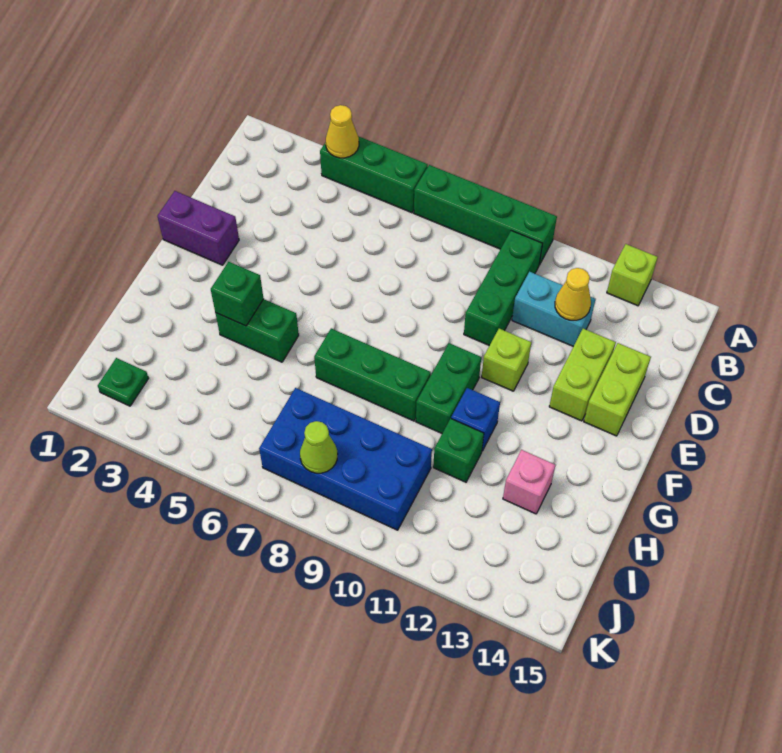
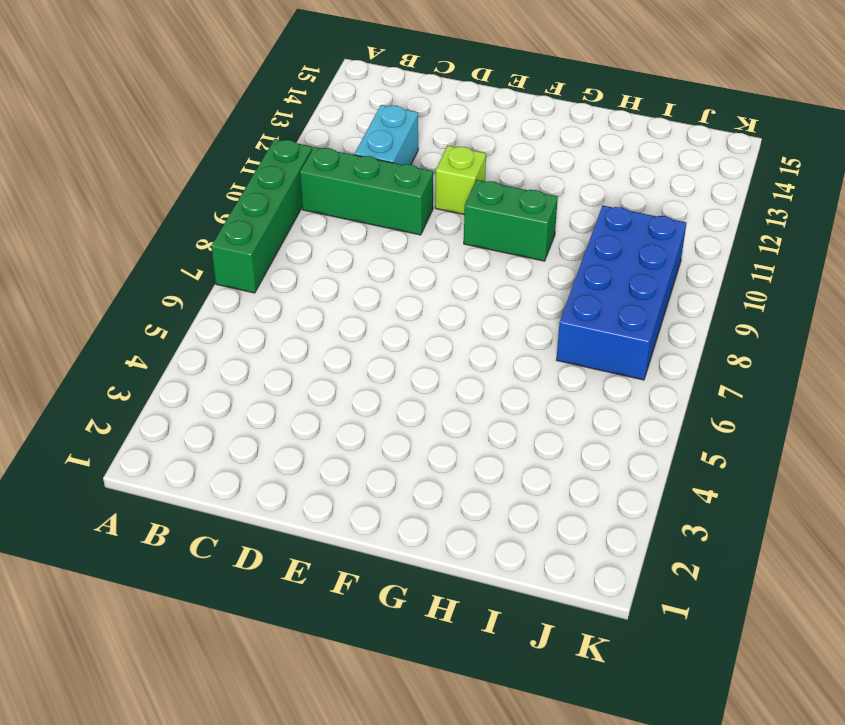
none -> green brick A4:A6 level 1
none -> lime brick A13 level 1
none -> lime brick D13:E13 level 1

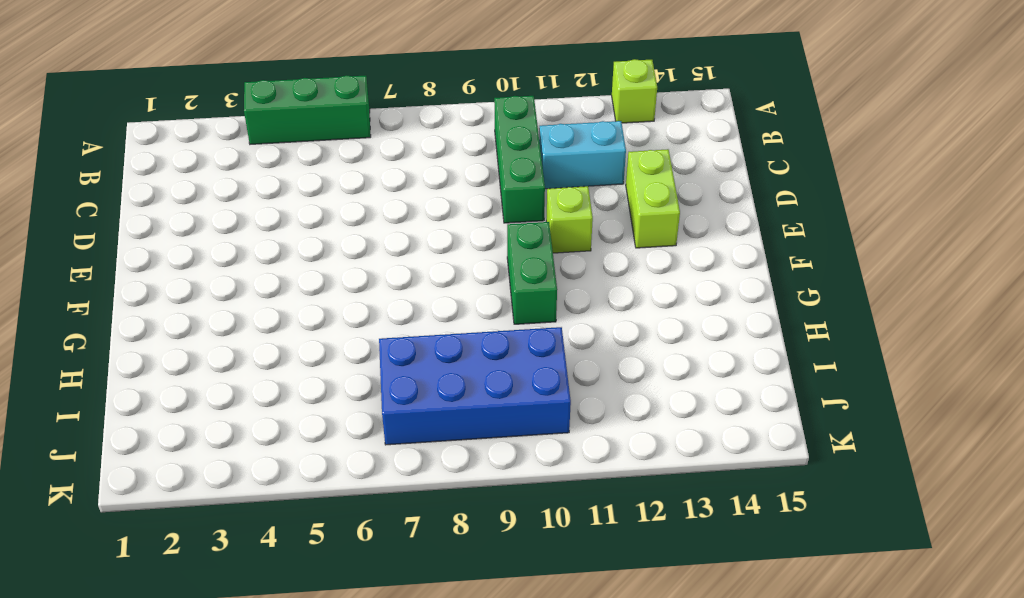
none -> green brick A7:A10 level 1
none -> lime brick D14:E14 level 1
none -> purple brick E1:E2 level 1

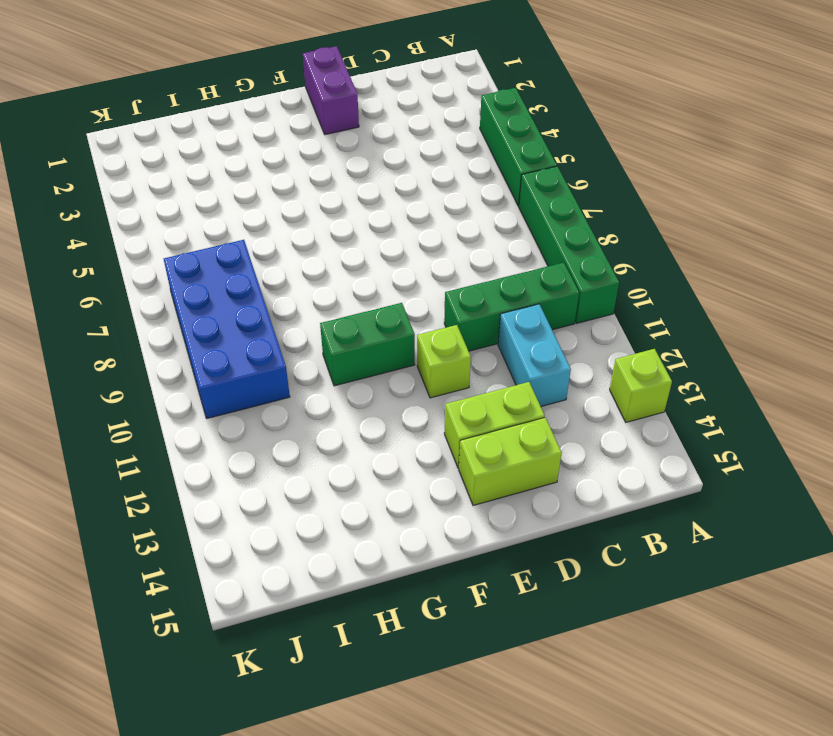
none -> green brick G4:G5 level 1
none -> green brick G7:G9 level 1
none -> blue brick G11 level 1

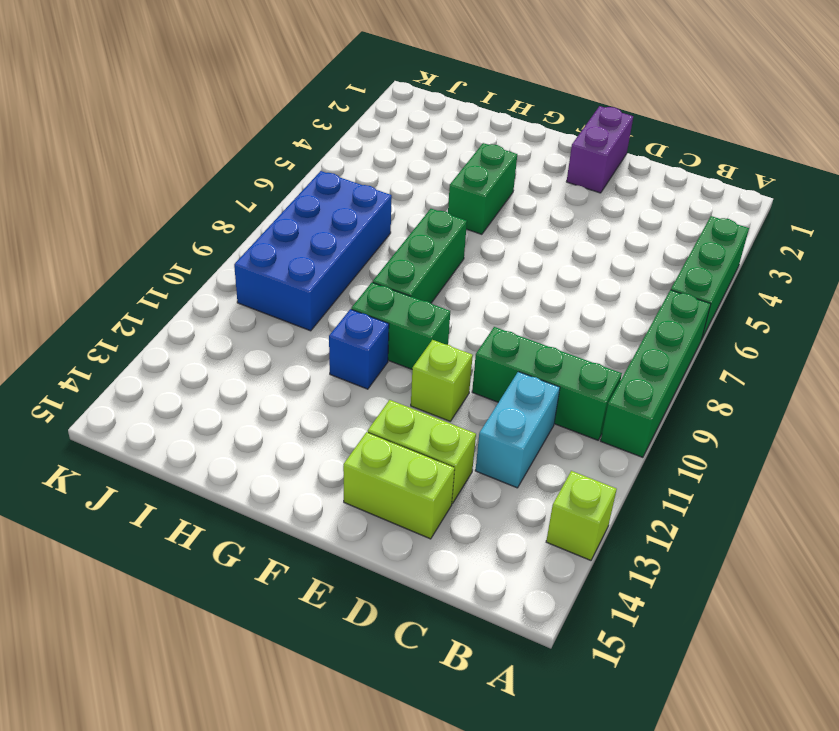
none -> green brick H11 level 1
none -> pink brick H13 level 1
none -> green plate J2 level 1

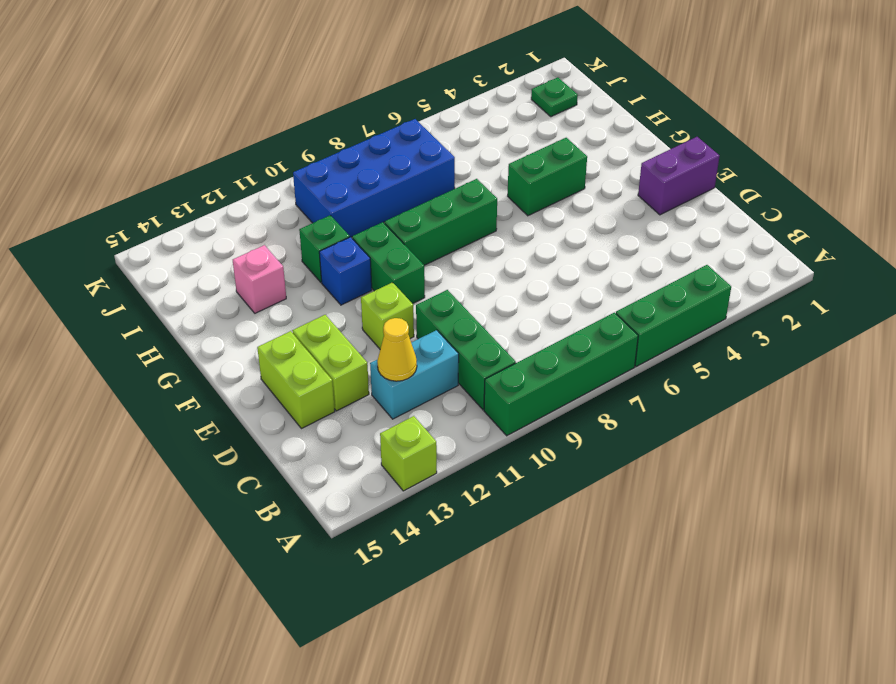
none -> yellow cone A4 level 2
none -> green brick G4 level 2
none -> lime cone J8 level 2

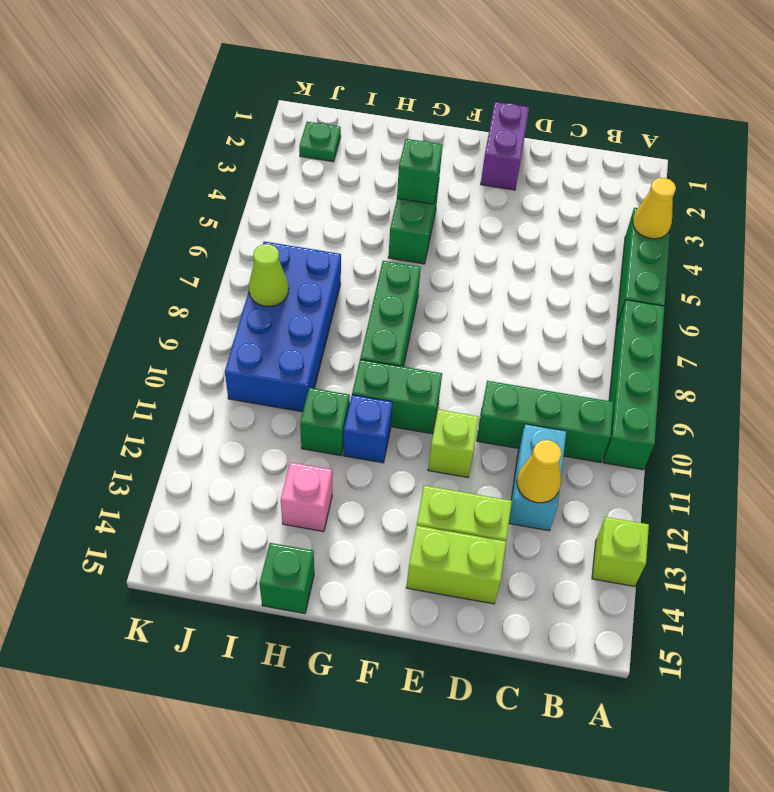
green brick H15 level 1 -> none

